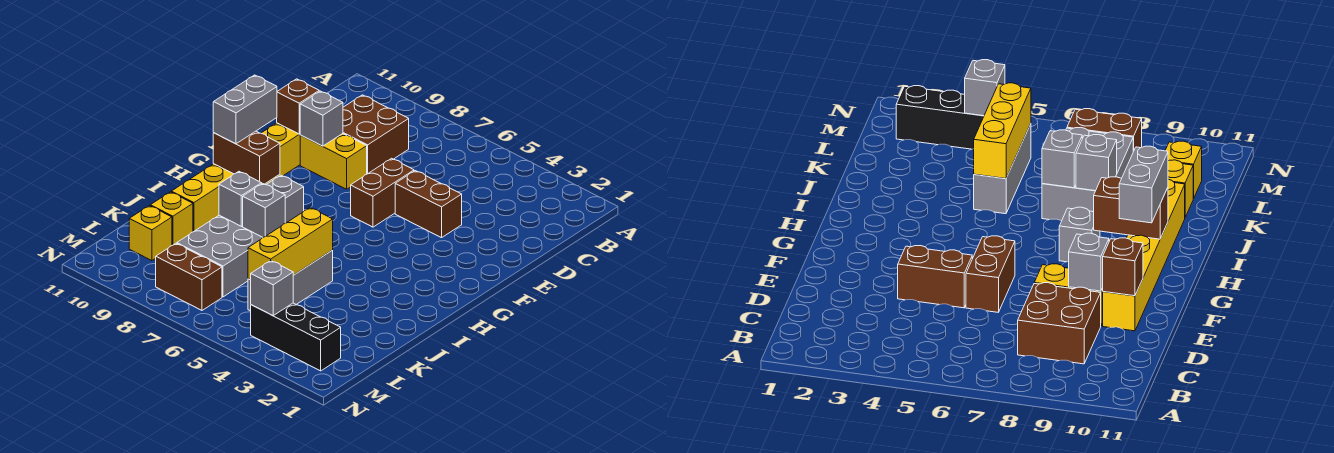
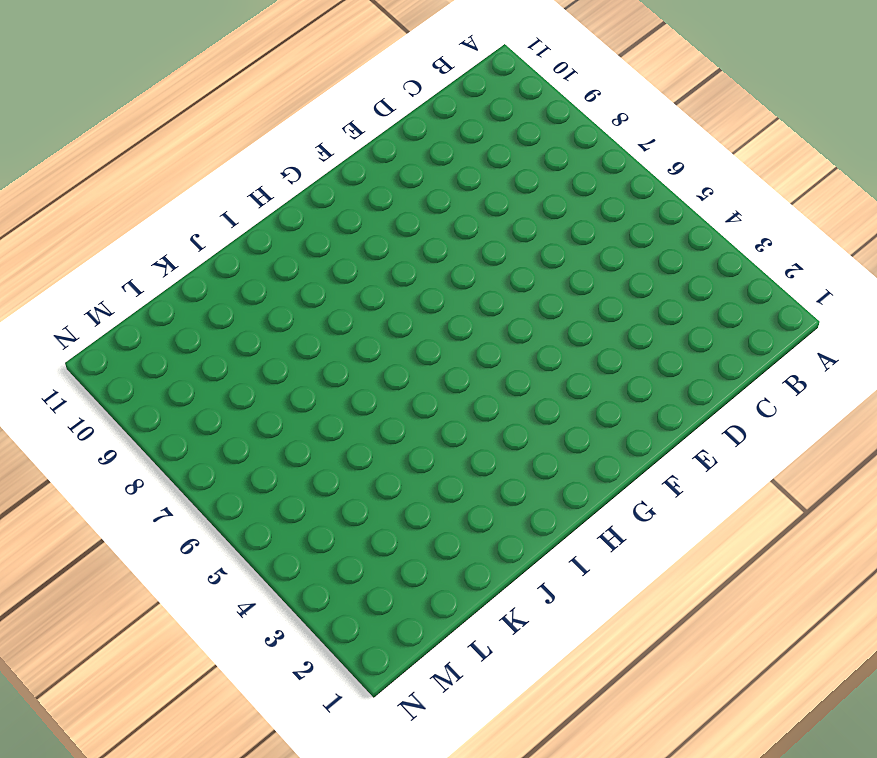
none -> brown brick C8:D9 level 1
none -> brown brick E4:E5 level 1
none -> brown brick E6:F6 level 1

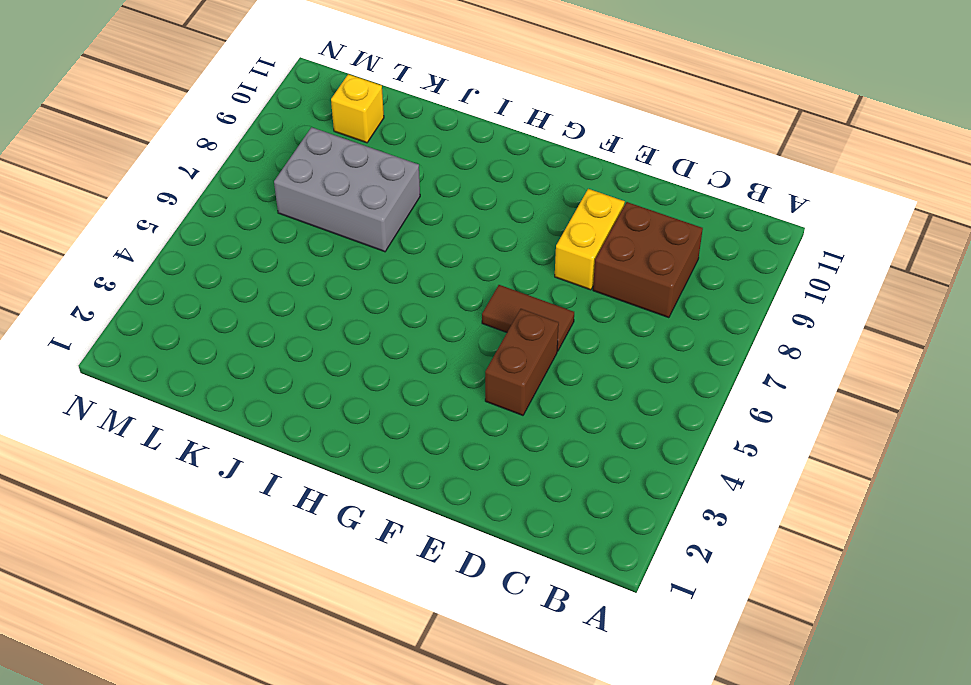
brown tile E6:F6 level 1 -> brown brick E6:F6 level 1
none -> yellow brick E10:J10 level 1
none -> grey brick H8 level 1
none -> grey brick J5:L5 level 1

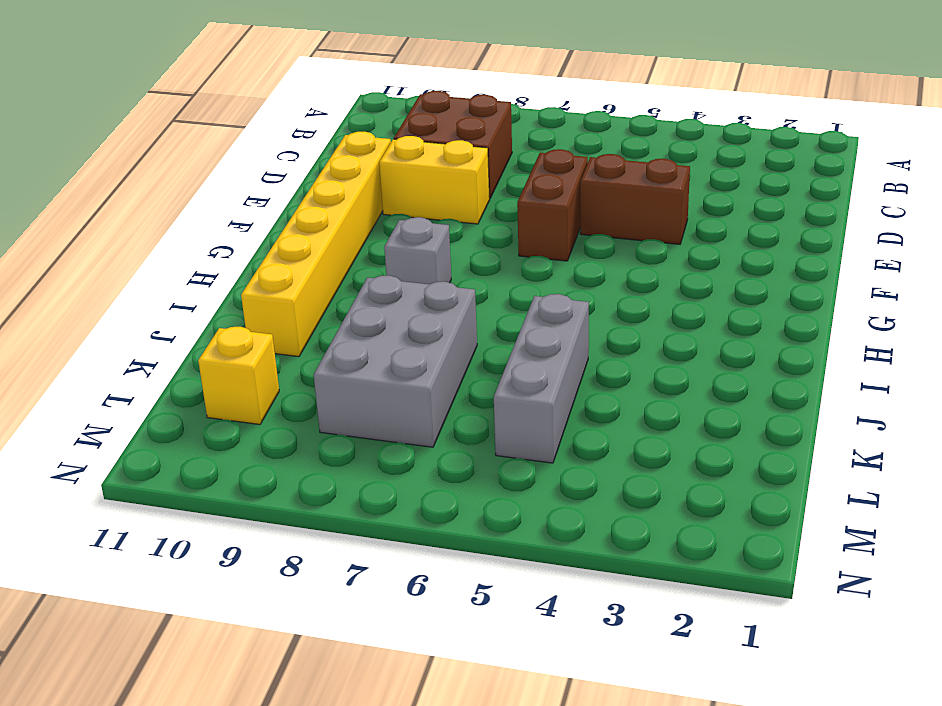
none -> yellow brick K10 level 1
none -> black brick M2:M4 level 1
none -> brown brick M7:M8 level 1

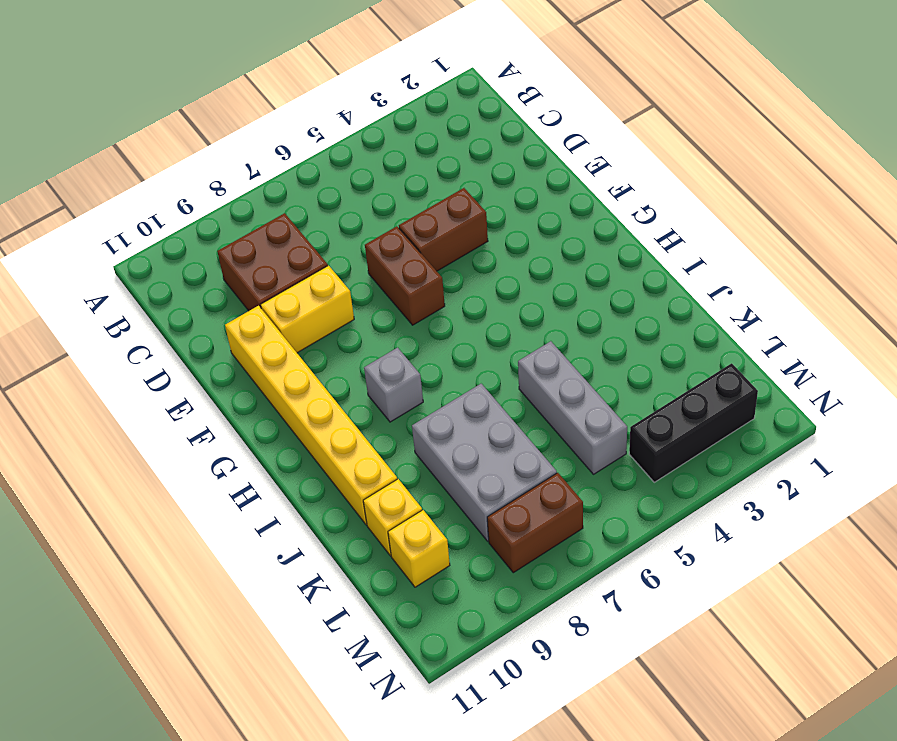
none -> grey brick E9 level 2
none -> brown brick E10 level 2
none -> brown brick H9:H10 level 2

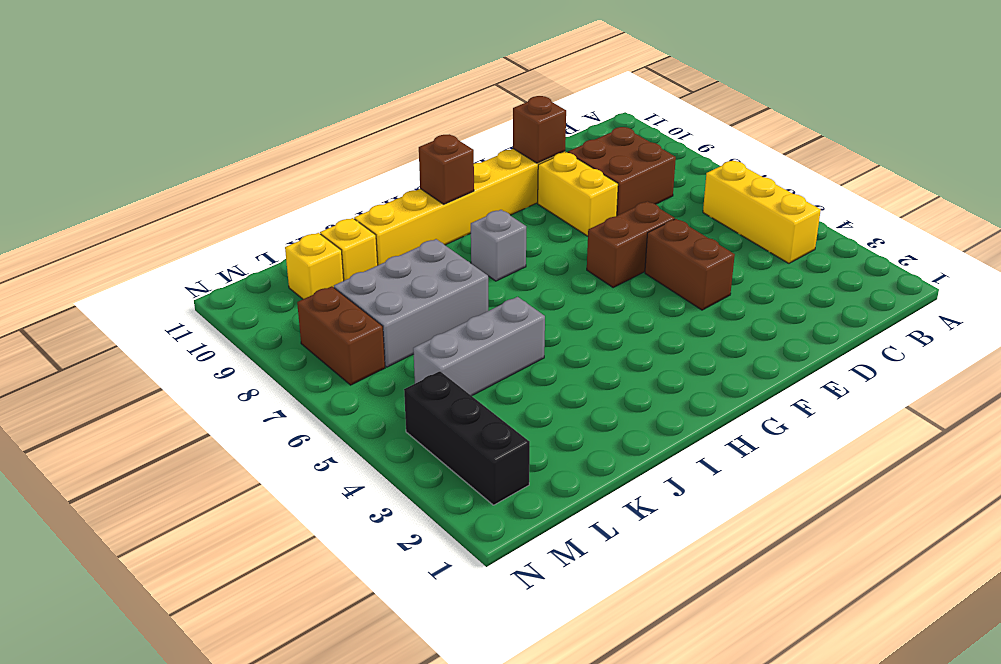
yellow brick B4:B6 level 1 -> yellow brick J5:L5 level 2
brown brick H10 level 2 -> brown brick H9:H10 level 2
none -> grey brick E9 level 2
none -> grey brick J7 level 2
none -> grey brick J8 level 2

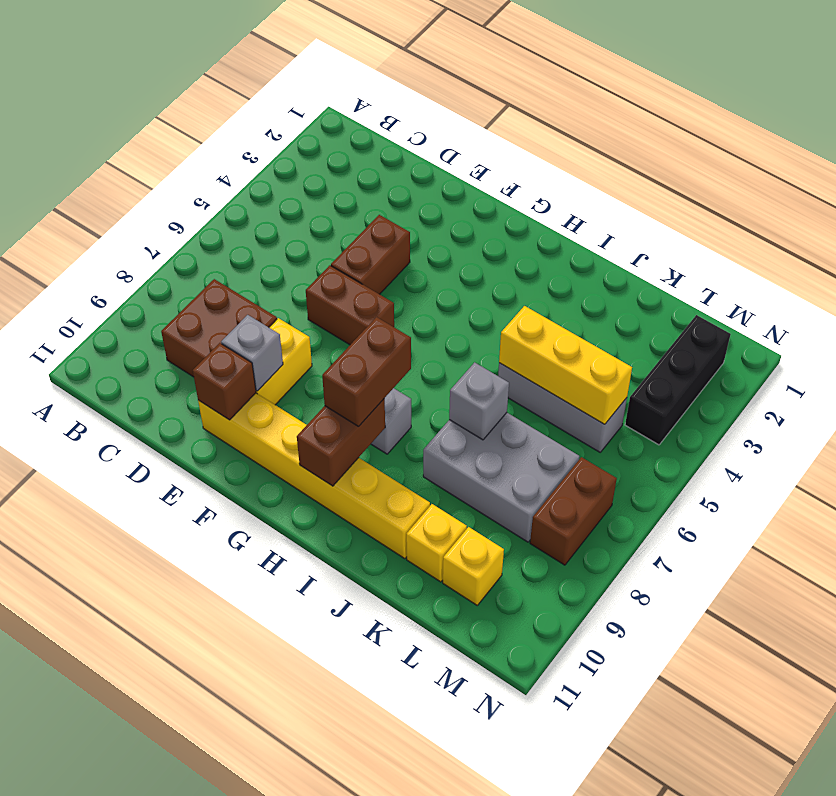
brown brick H8:H9 level 3 -> none
none -> grey brick J8 level 2
none -> grey brick M4 level 2
none -> grey brick G10:H10 level 3

